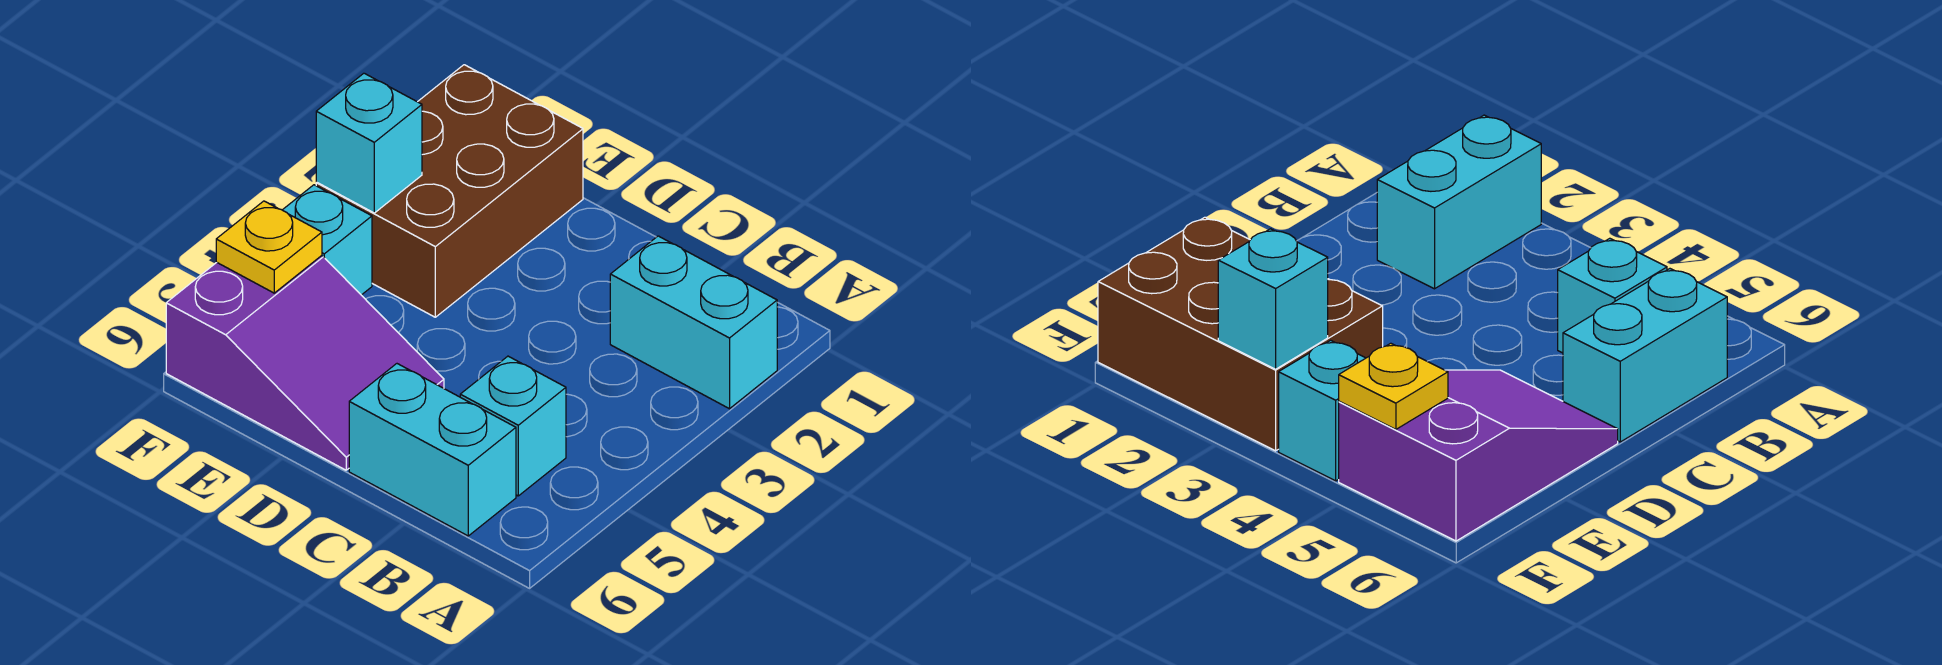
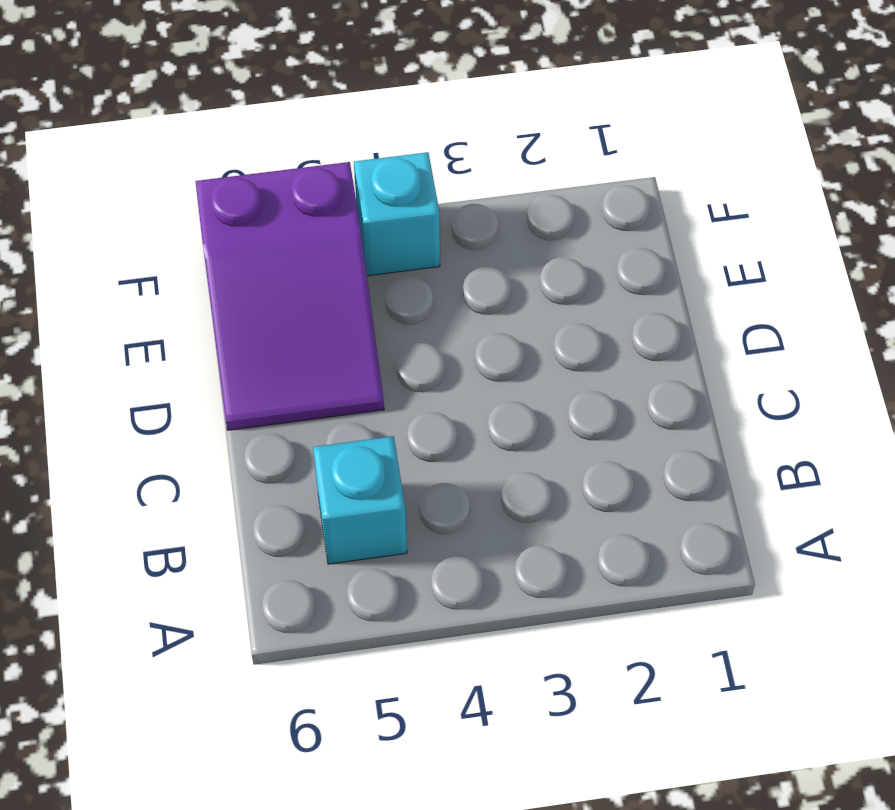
none -> cyan brick A2:B2 level 1
none -> cyan brick B6:C6 level 1

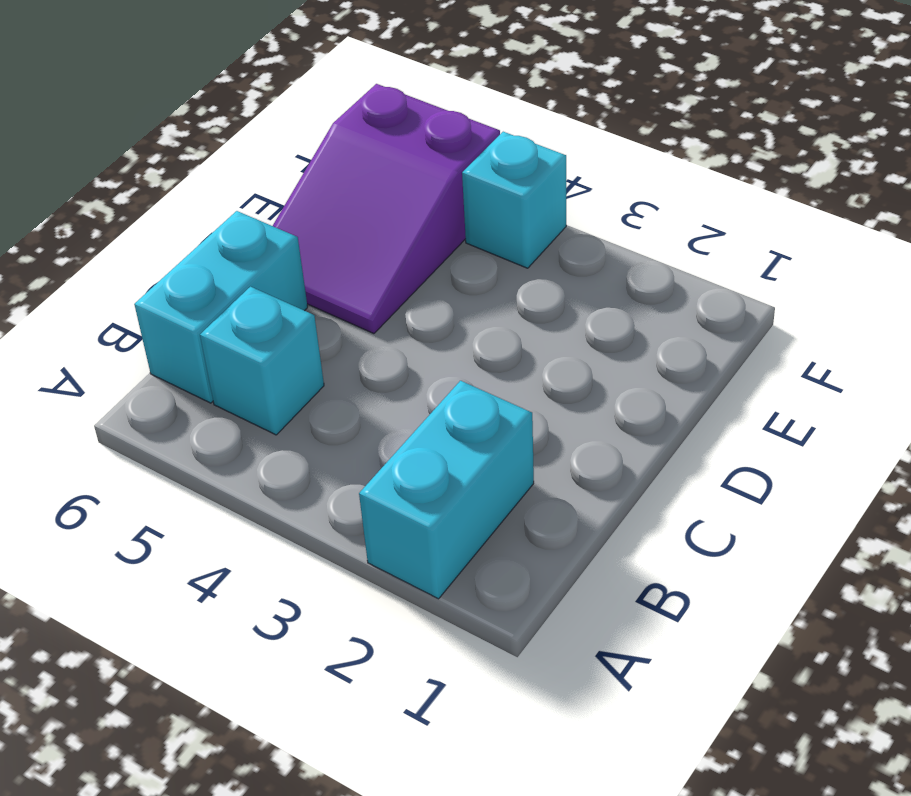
none -> brown brick E1:F3 level 1
none -> cyan brick F3 level 2

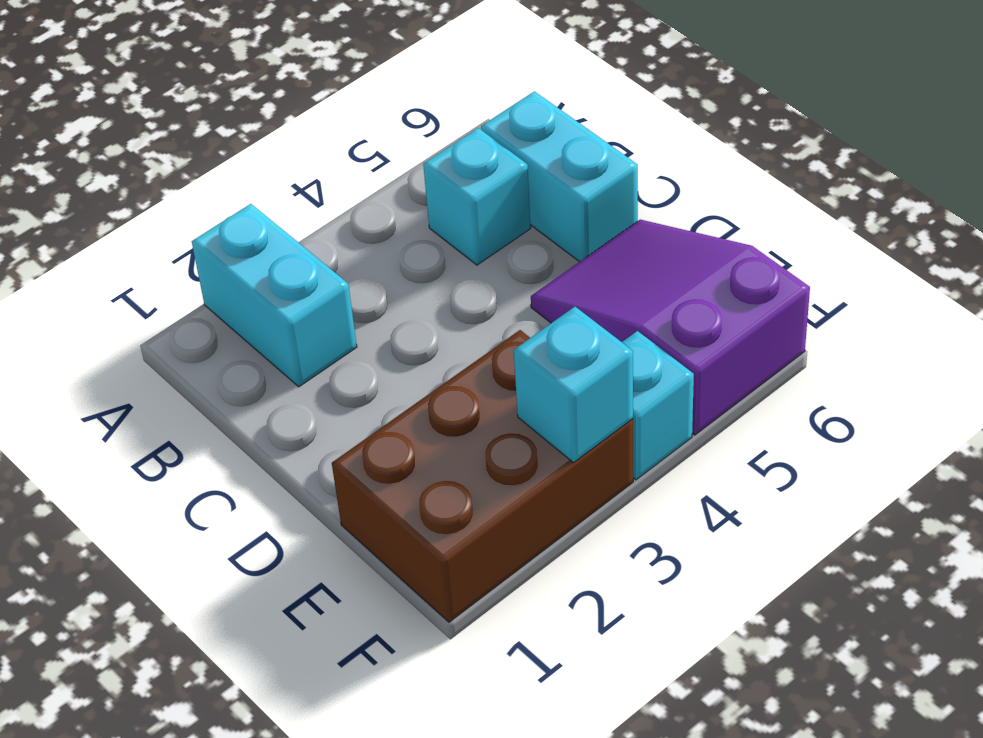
none -> yellow plate F5 level 2

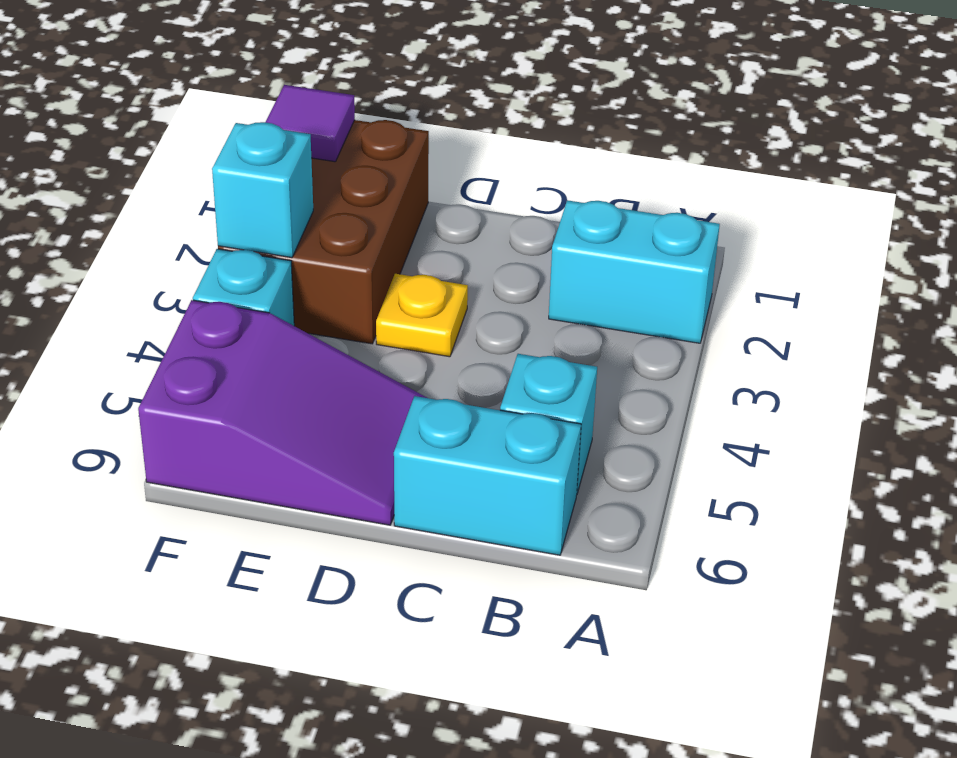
yellow plate D3 level 1 -> yellow plate F5 level 2
purple tile F1 level 2 -> none

